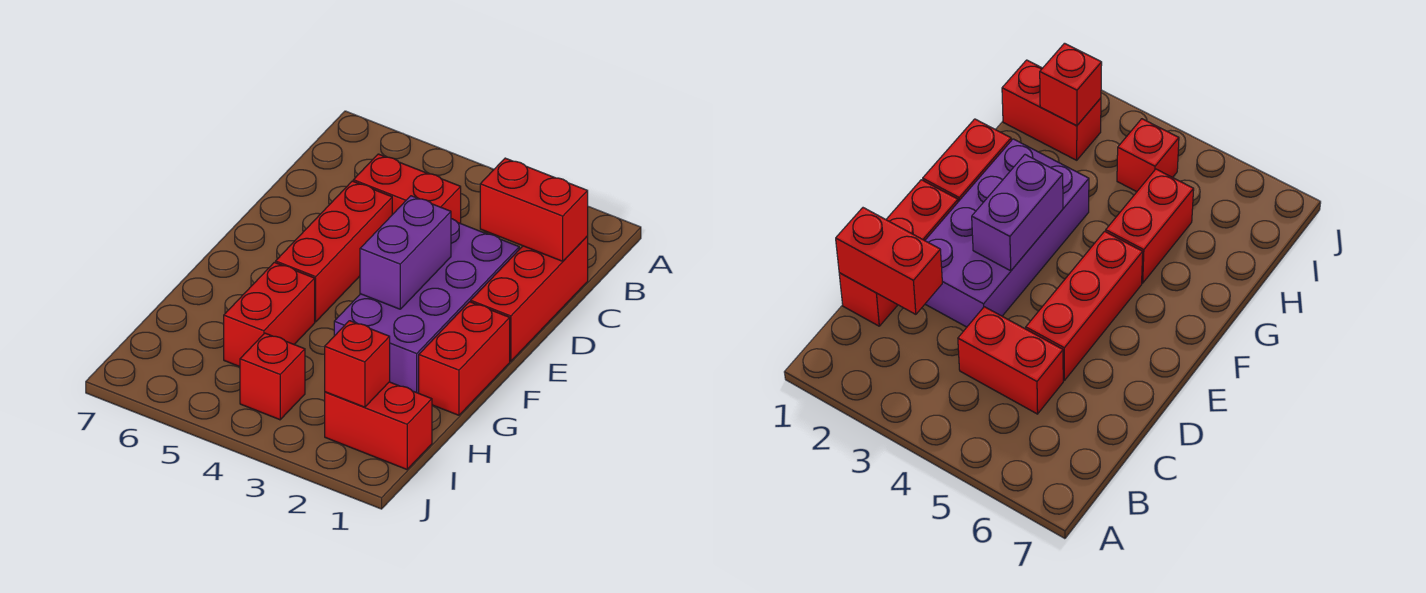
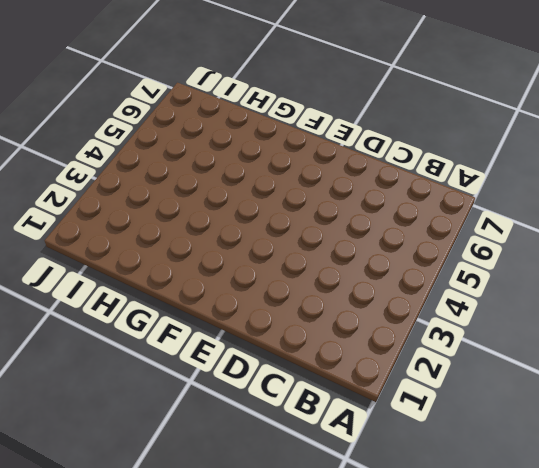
none -> red brick C1:E1 level 1
none -> red brick C4:C5 level 1

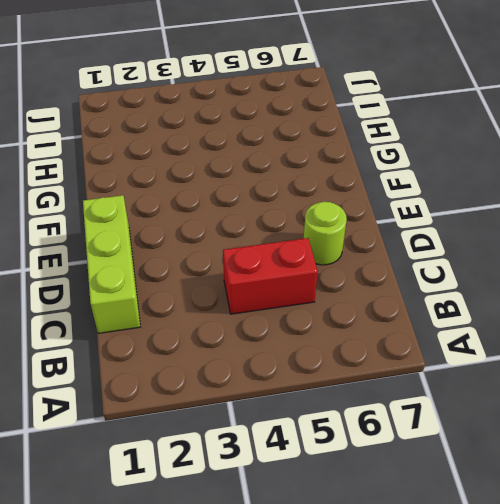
lime brick C1:E1 level 1 -> red brick C1:E1 level 1
lime round brick D6 level 1 -> none
none -> purple brick D2:G3 level 1
none -> red brick D5:F5 level 1

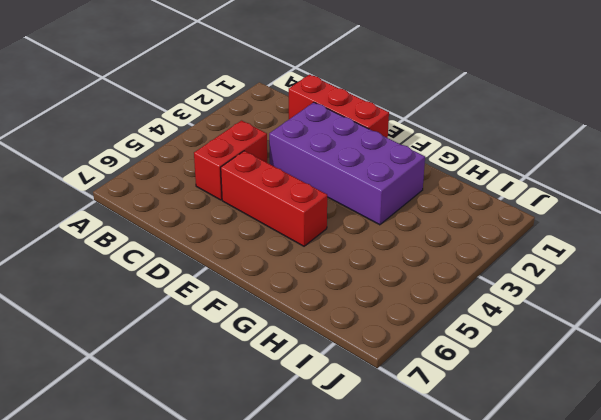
none -> red brick F1:G1 level 1
none -> red brick G5:H5 level 1

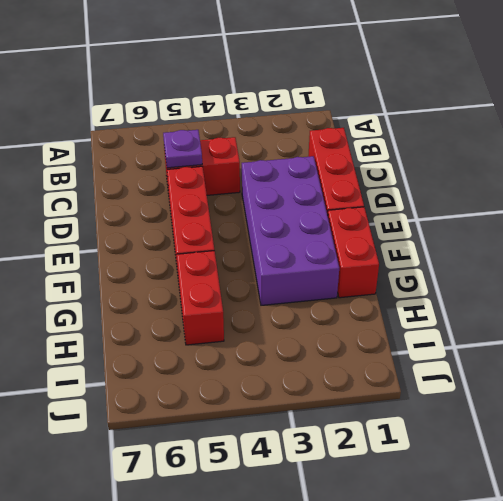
purple plate C5 level 2 -> none
none -> red brick I1:I2 level 1
none -> red brick I4 level 1

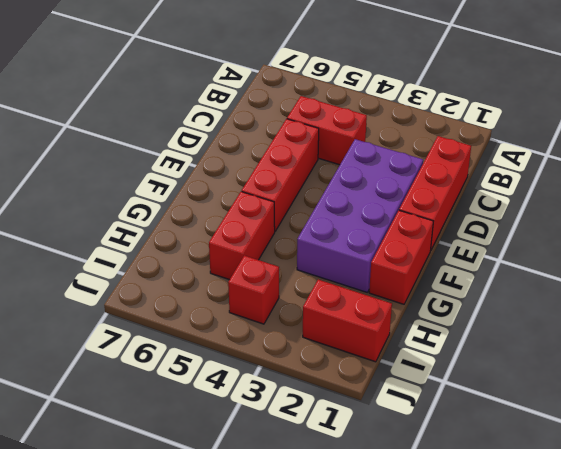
none -> red brick C1:C2 level 2
none -> purple brick E3:F3 level 2

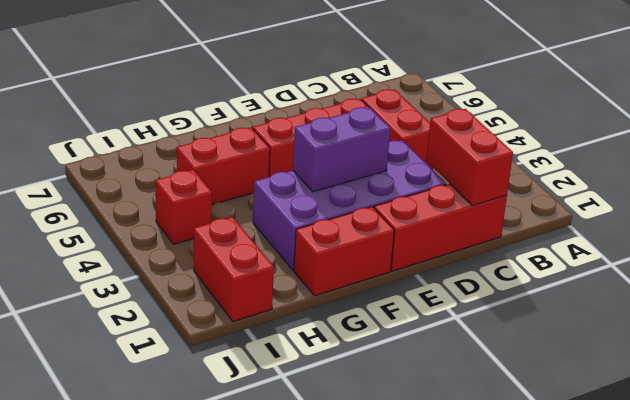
none -> red brick I2 level 2

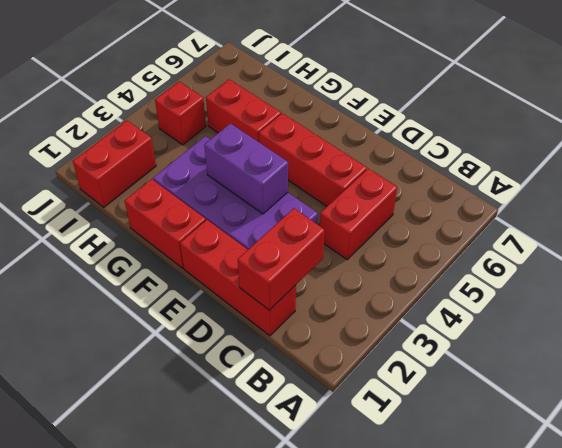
none -> red brick I2 level 2

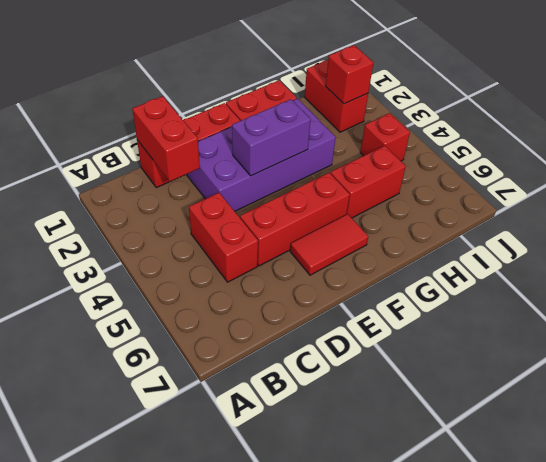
red tile E6:F6 level 1 -> none

